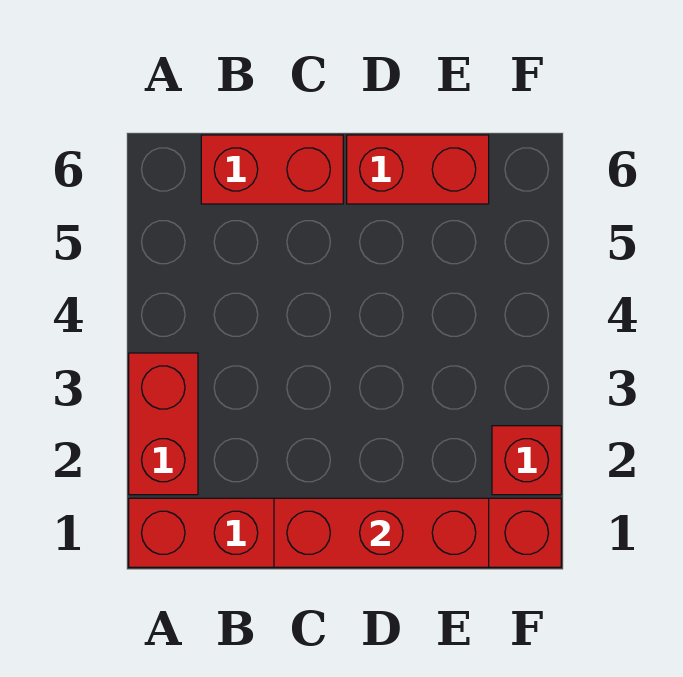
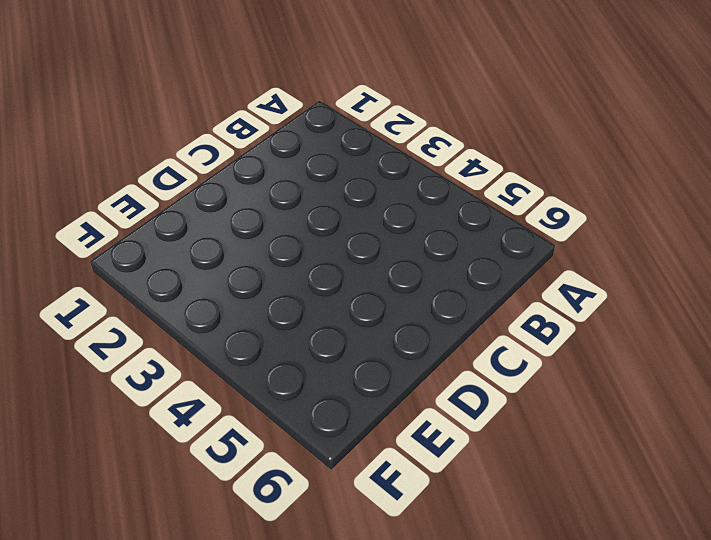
none -> red brick A1:F1 level 1
none -> red brick A2:A3 level 1

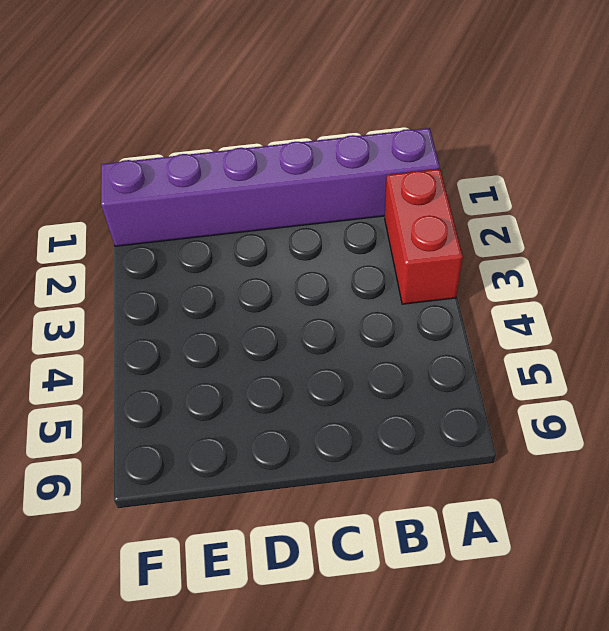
purple brick A1:F1 level 1 -> red brick A1:F1 level 1
none -> red brick B6:C6 level 1
none -> red brick D6:E6 level 1

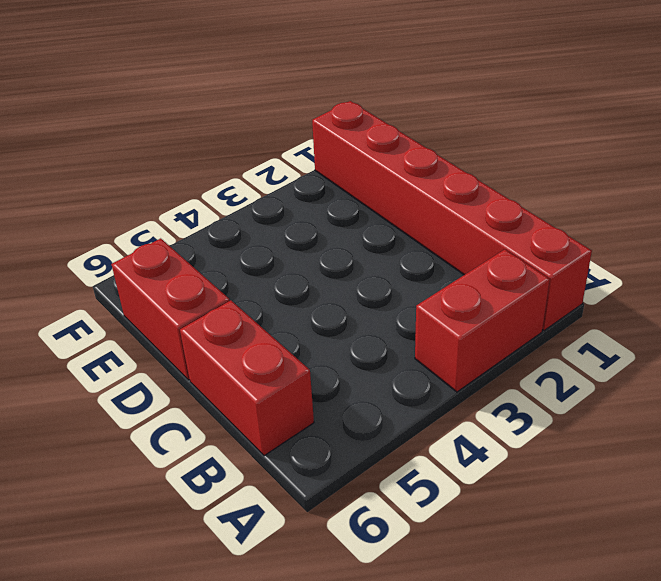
none -> red brick F2 level 1
none -> red brick C1:E1 level 2

